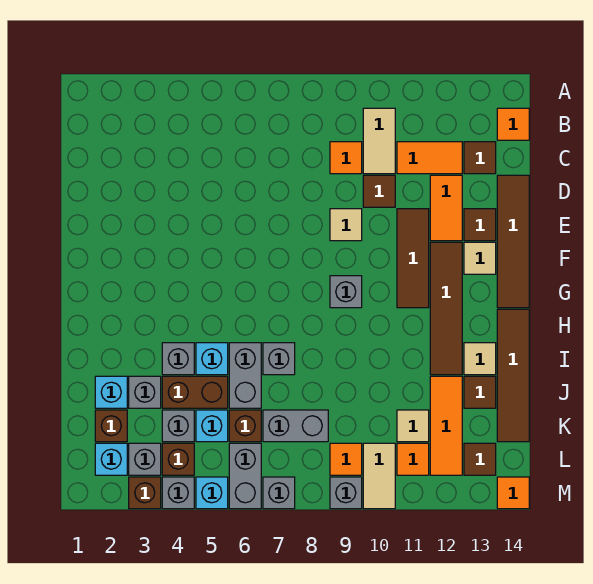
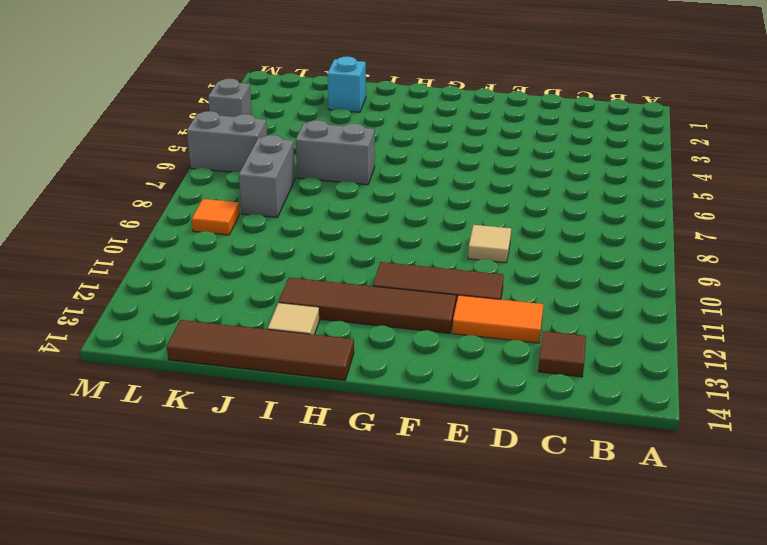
none -> tan tile B10:C10 level 1
none -> orange tile B14 level 1
none -> orange tile C9 level 1
none -> orange tile C11:C12 level 1

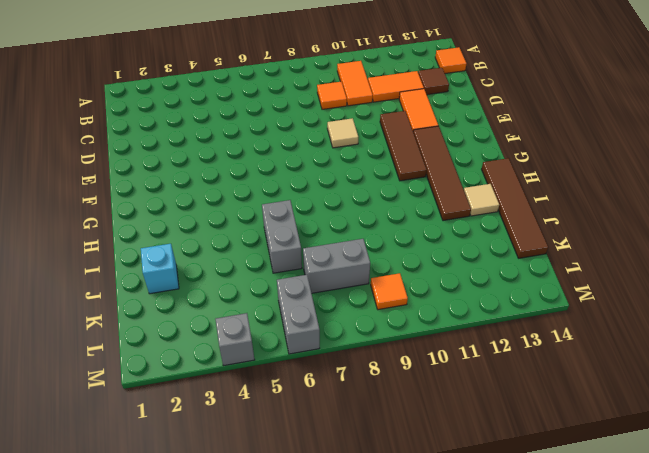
orange tile B10:C10 level 1 -> tan tile B10:C10 level 1
none -> brown tile D10 level 1
none -> brown tile D14:G14 level 1
none -> brown tile E13 level 1
none -> tan tile F13 level 1

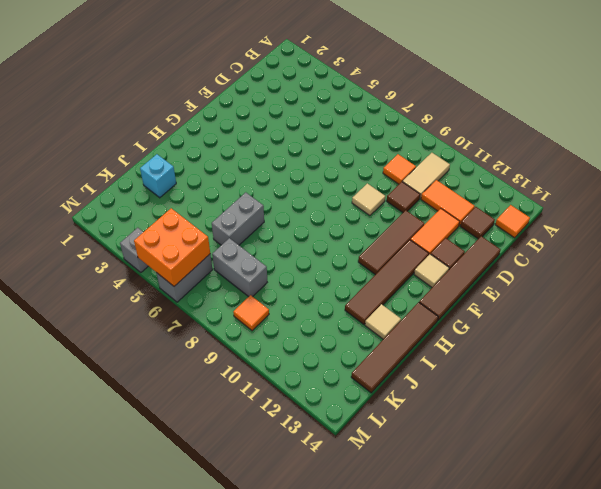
orange brick L5:M6 level 2 -> none
none -> grey brick G9 level 1
none -> grey brick I4 level 1
none -> cyan brick I5 level 1
none -> grey brick I7 level 1

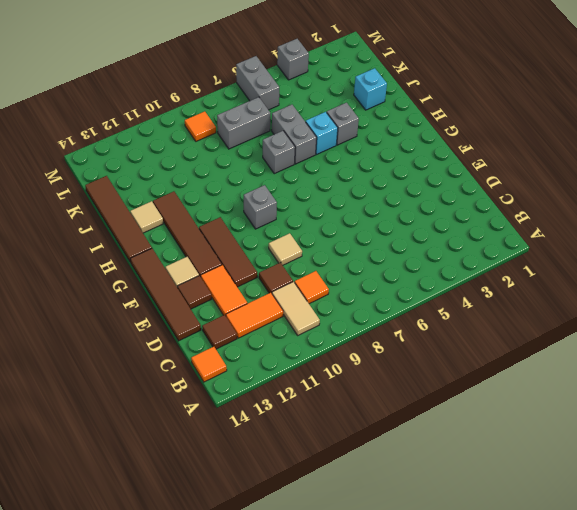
none -> grey brick J3 level 1
none -> brown brick J4:J5 level 1
none -> orange tile J12:L12 level 1
none -> brown tile J13 level 1

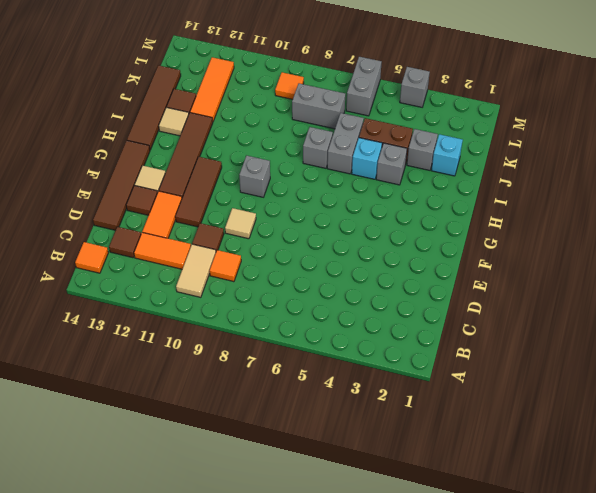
none -> brown brick K2 level 1
none -> grey brick K4 level 1
none -> cyan brick K5 level 1
none -> brown brick K6 level 1

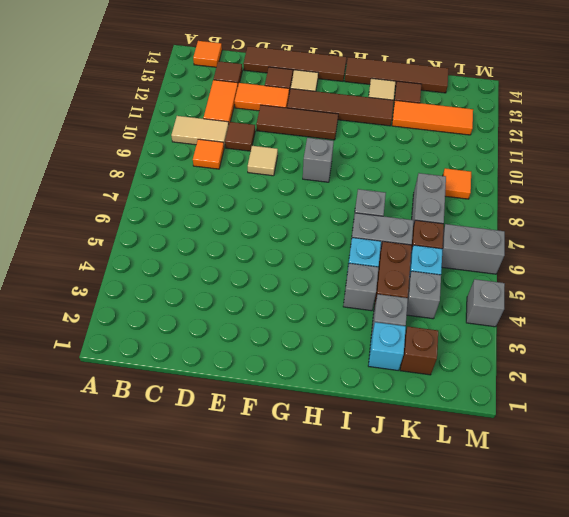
none -> tan tile K11 level 1
none -> cyan brick L2 level 1
none -> grey brick L3 level 1
none -> brown brick L4 level 1

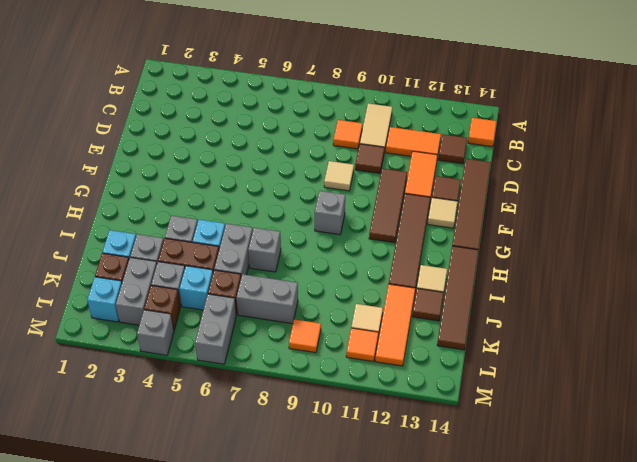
grey brick K3:L3 level 1 -> grey brick L3 level 1
none -> tan tile L10:M10 level 1
none -> brown tile L13 level 1
none -> brown brick M3 level 1
none -> cyan brick M5 level 1

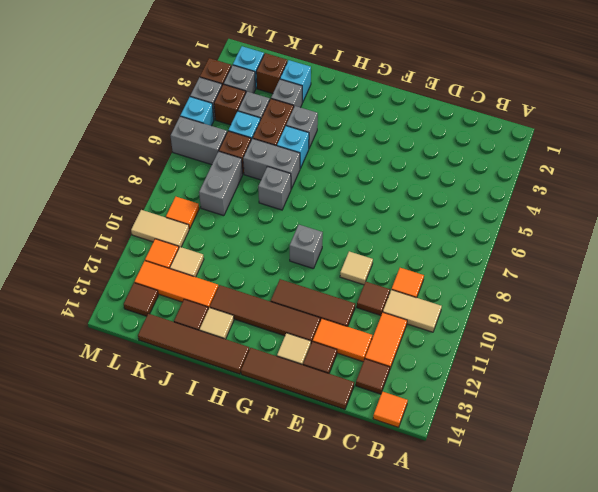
none -> grey brick M7 level 1
none -> grey brick M9 level 1
none -> orange tile M14 level 1

